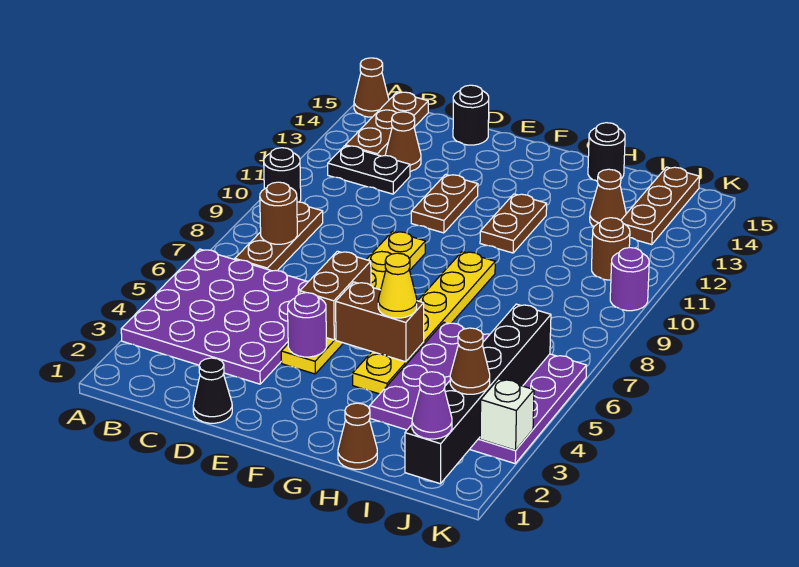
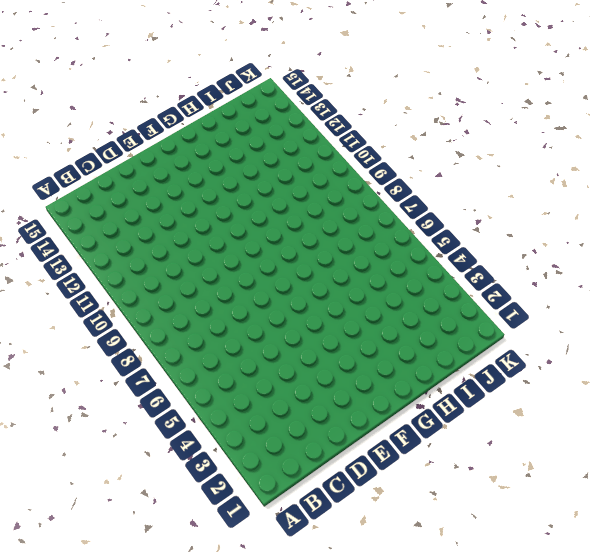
none -> purple plate A3:D6 level 1
none -> black round brick A10 level 1
none -> brown cone A15 level 1

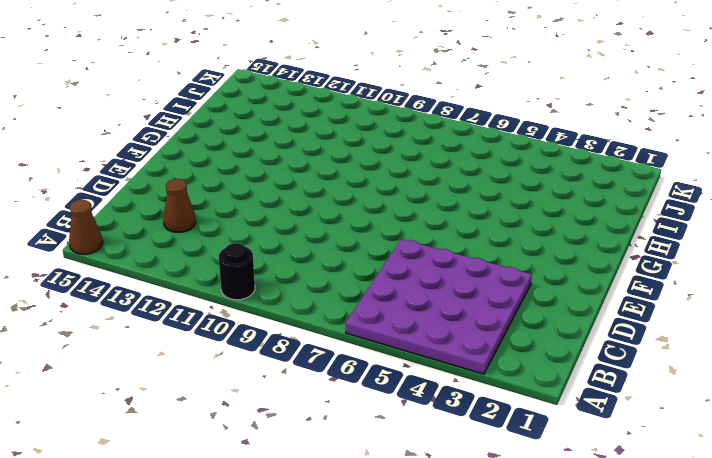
none -> brown plate B7:B9 level 1
none -> black plate B12:C12 level 1
none -> brown plate B13:B15 level 1

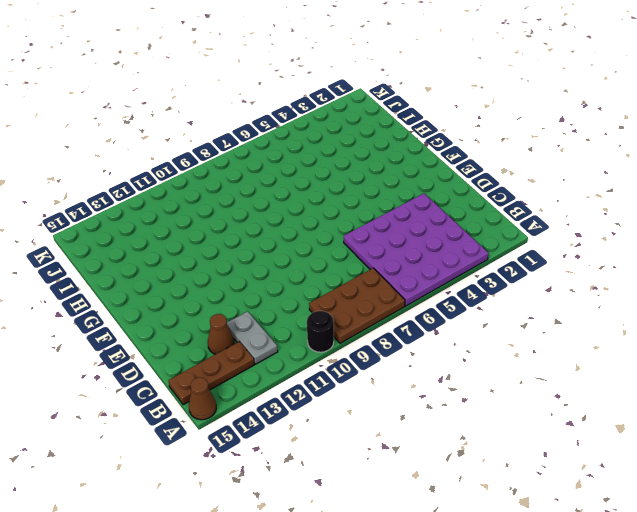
brown plate A7:B9 level 1 -> brown plate B7:B9 level 1
grey plate B12:C12 level 1 -> black plate B12:C12 level 1
none -> black cone D1 level 1
none -> black round brick D15 level 1
none -> yellow plate E4:E9 level 1

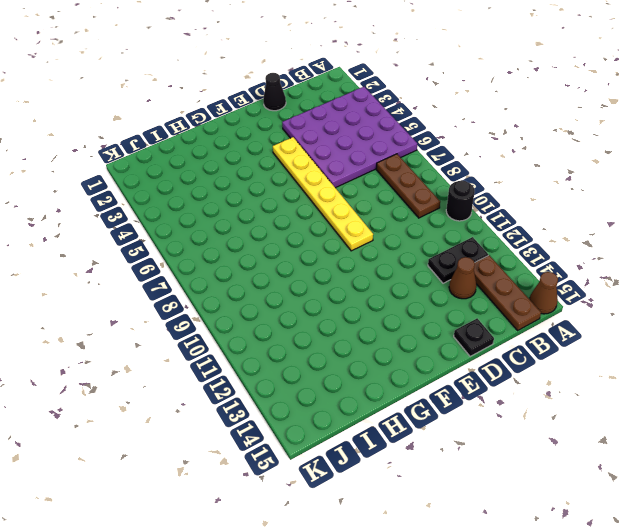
black plate D15 level 1 -> black round brick D15 level 1
none -> brown plate E11:E12 level 1
none -> yellow plate G4:G9 level 1
none -> brown plate G11:G12 level 1

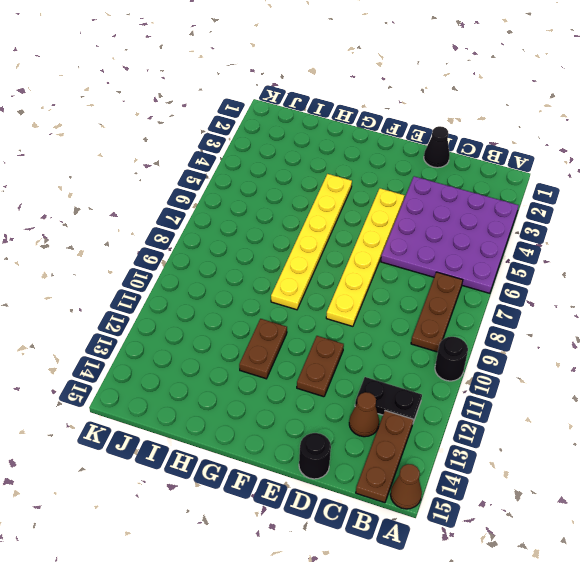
none -> brown cone H1 level 1
none -> purple plate H3:K6 level 1
none -> black round brick H15 level 1

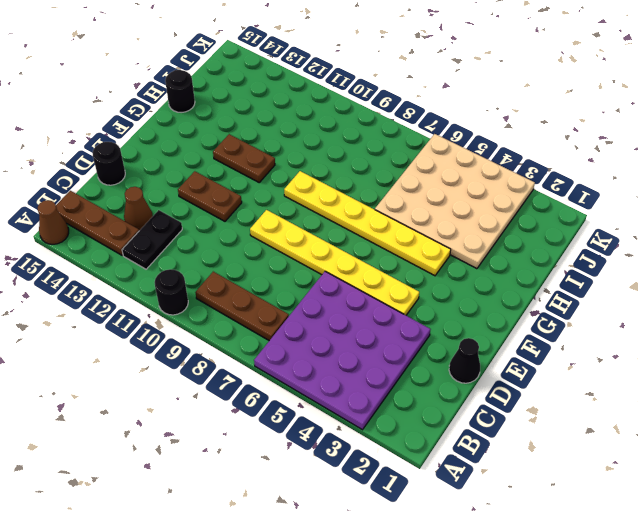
tan plate H3:K6 level 1 -> purple plate H3:K6 level 1
none -> brown cone H1 level 1
none -> brown cone I13 level 1
none -> brown round brick J11 level 1

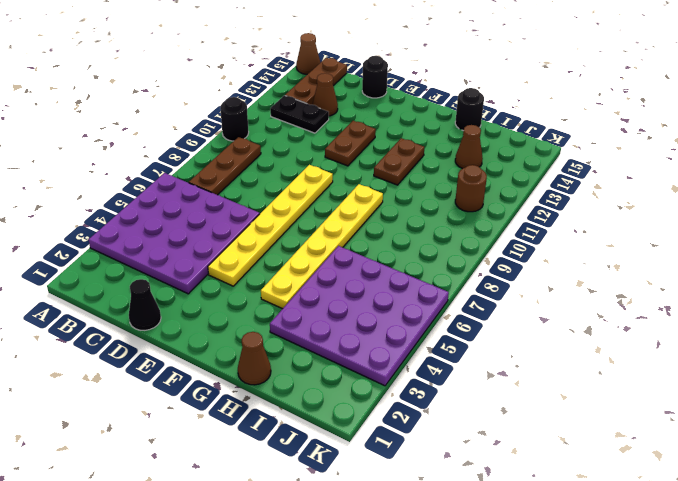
none -> brown plate J13:J15 level 1
none -> purple round brick K10 level 1
none -> brown round brick B8 level 2

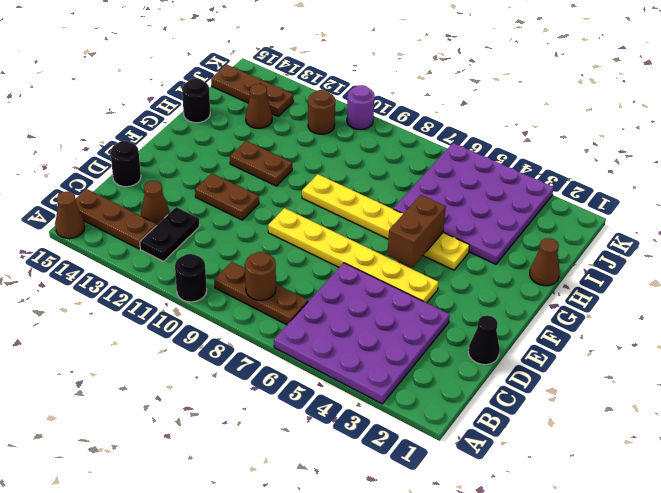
none -> purple round brick E4 level 2
none -> brown brick E5:E6 level 2
none -> black brick J1:J6 level 2

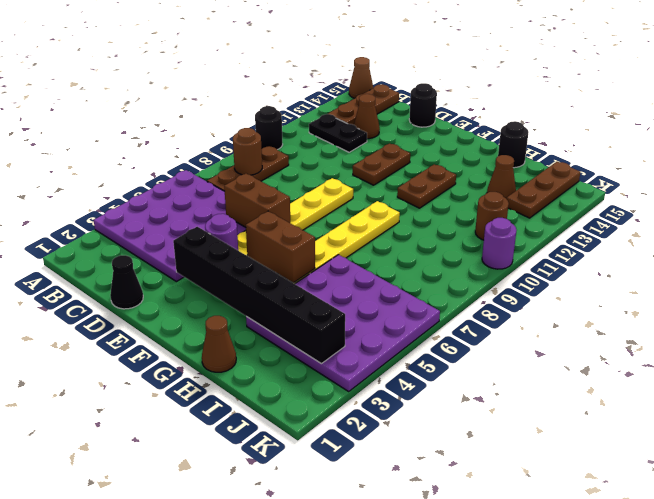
brown brick D6:E6 level 2 -> brown brick E5:E6 level 2
black brick E3:J3 level 2 -> black brick J1:J6 level 2
none -> white brick K3 level 2
none -> yellow cone G5 level 3
none -> purple cone J1 level 3

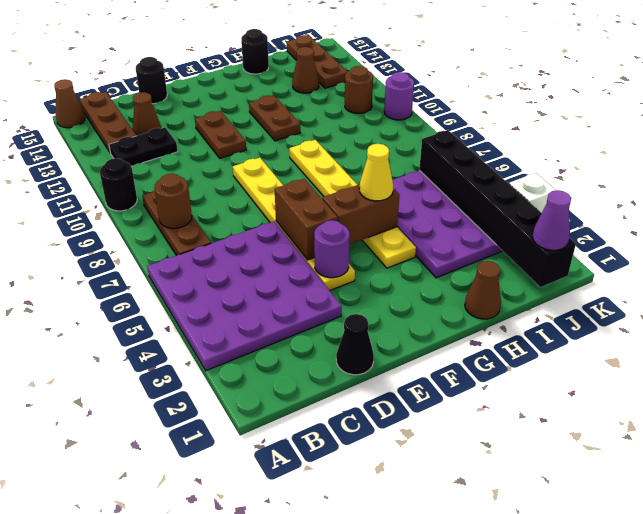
none -> brown cone J3 level 3

